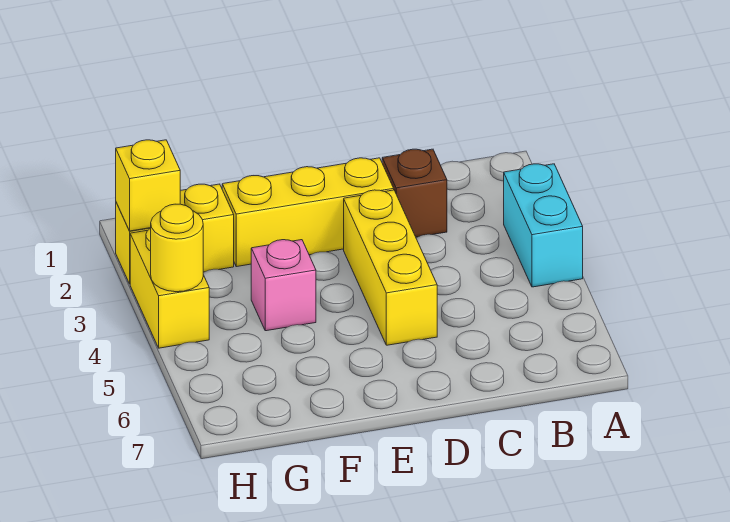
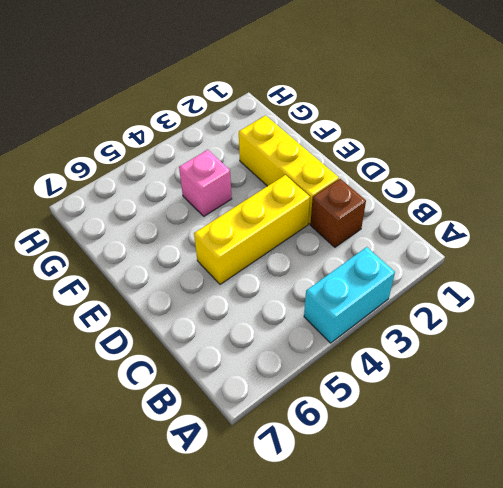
none -> yellow brick G2:H2 level 1
none -> yellow brick H3:H4 level 1

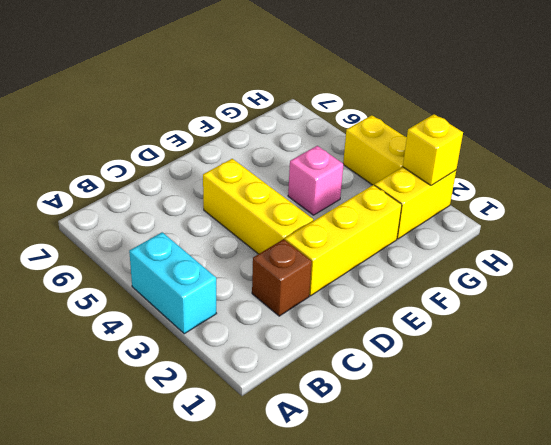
none -> yellow round brick H4 level 2

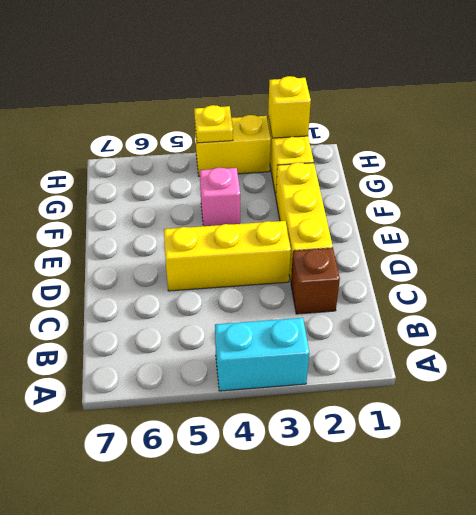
yellow plate H4 level 2 -> yellow round brick H4 level 2

